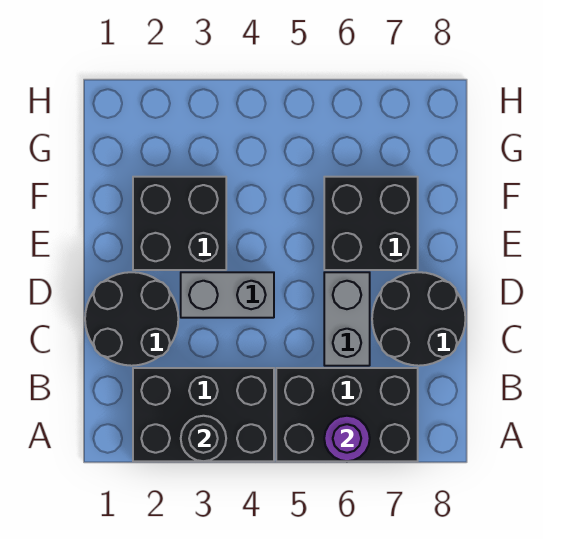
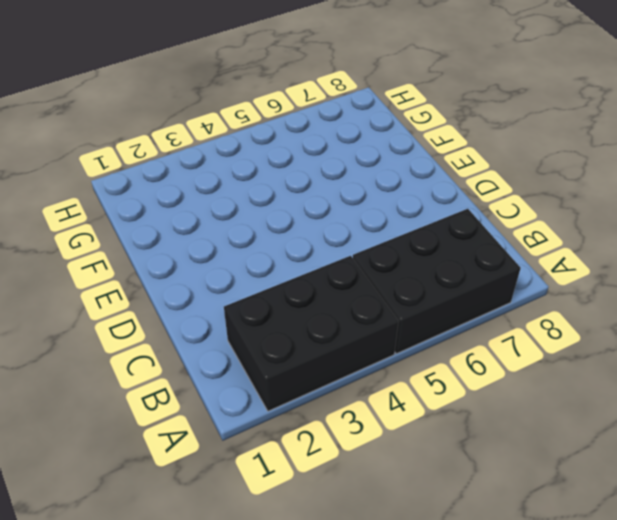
none -> black round brick C1:D2 level 1
none -> grey brick C6:D6 level 1

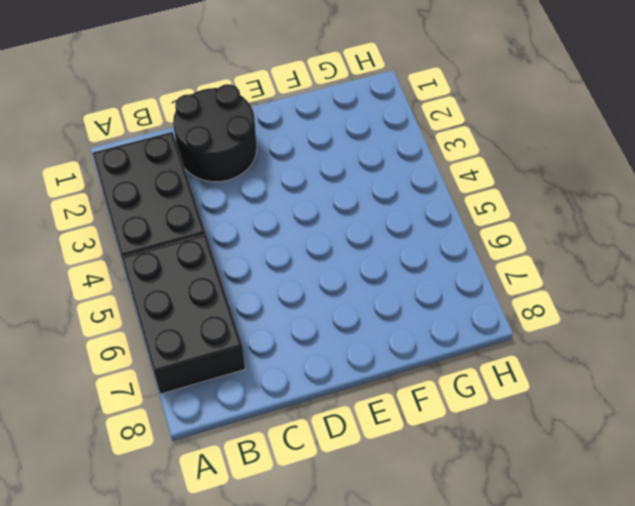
none -> grey brick C6:D6 level 1
none -> black round brick C7:D8 level 1

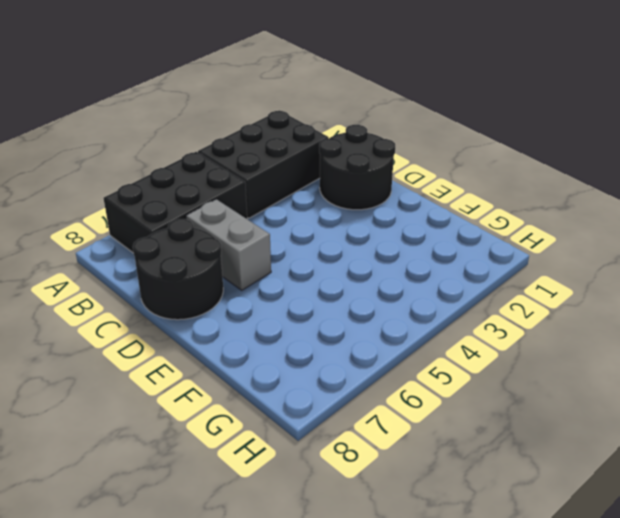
none -> grey brick D3:D4 level 1
none -> black brick E2:F3 level 1

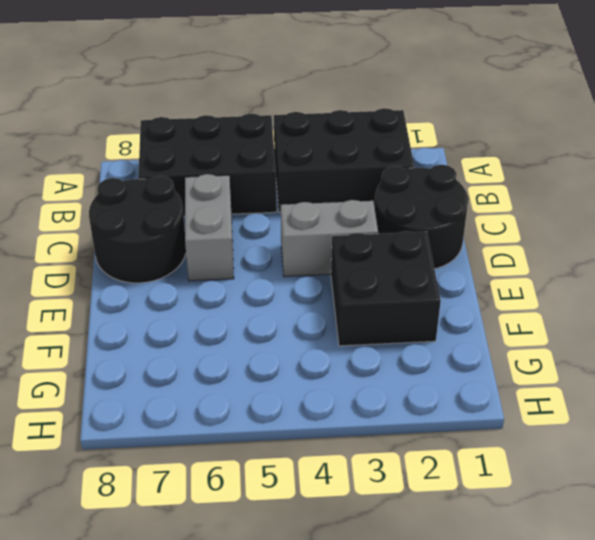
none -> black brick E6:F7 level 1
none -> black round brick A3 level 2

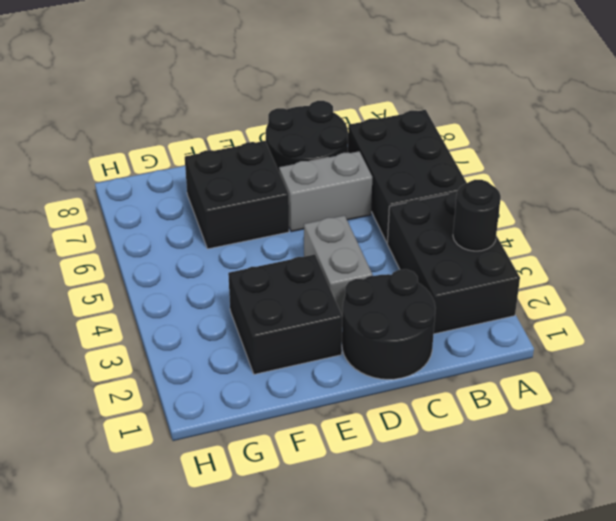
none -> purple round brick A6 level 2

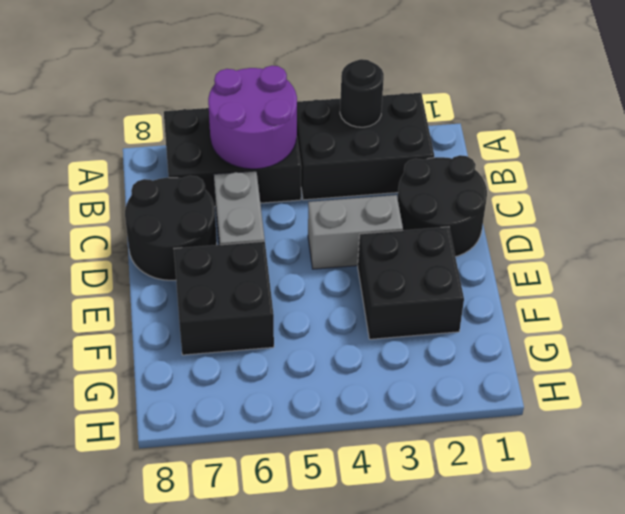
purple round brick A5:B6 level 2 -> purple round brick A6 level 2

